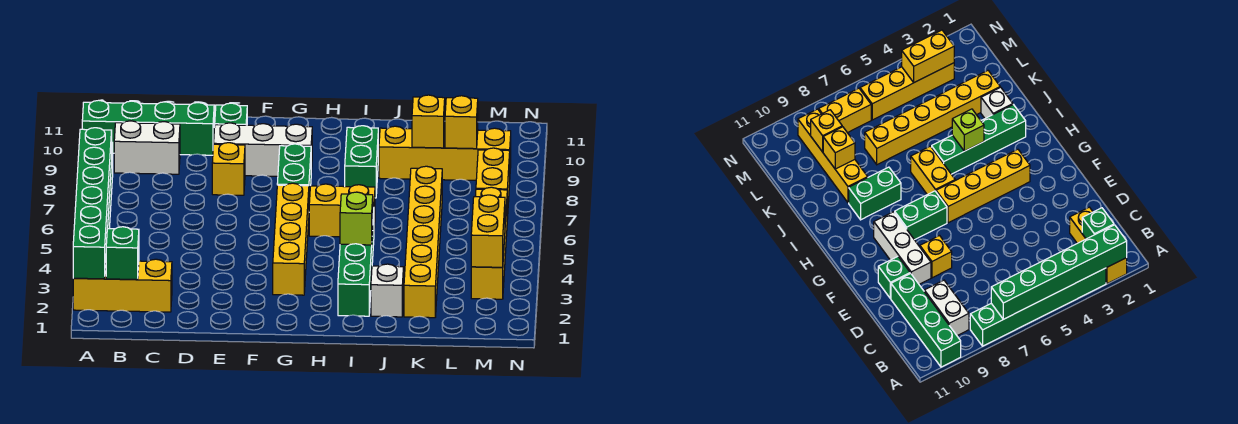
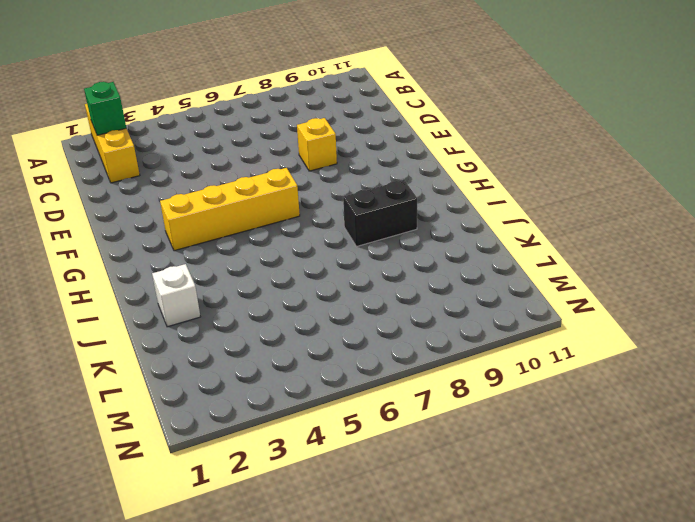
black brick I8:I9 level 1 -> green brick I8:I9 level 1
none -> green brick A3:A8 level 1
none -> green brick A10:D10 level 1
none -> white brick B9:C9 level 1

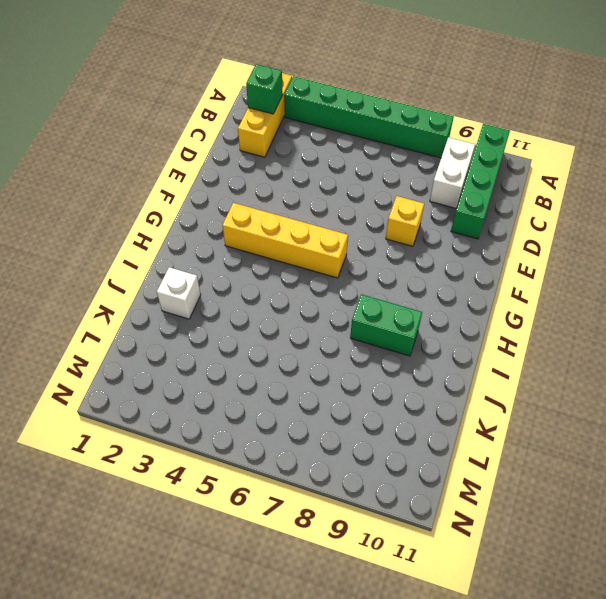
none -> white brick E9:G9 level 1
none -> green brick E10 level 1
none -> green brick G7:G8 level 1

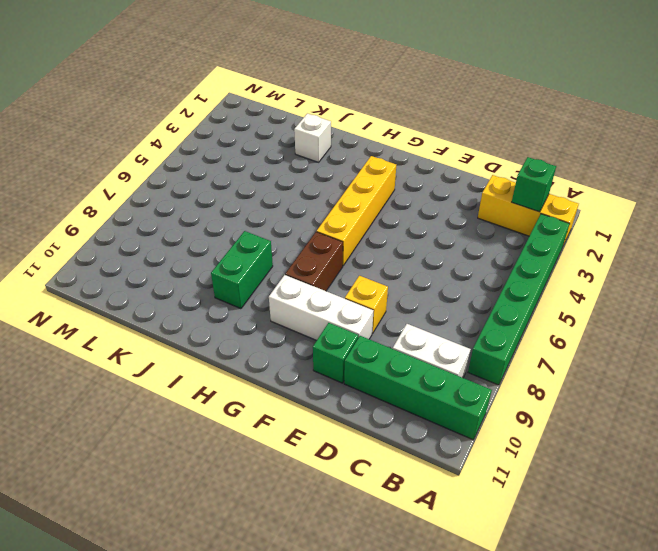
brown brick G7:G8 level 1 -> green brick G7:G8 level 1
none -> yellow brick H6:I6 level 1
none -> green brick I2:I5 level 1
none -> yellow brick J9:M9 level 1

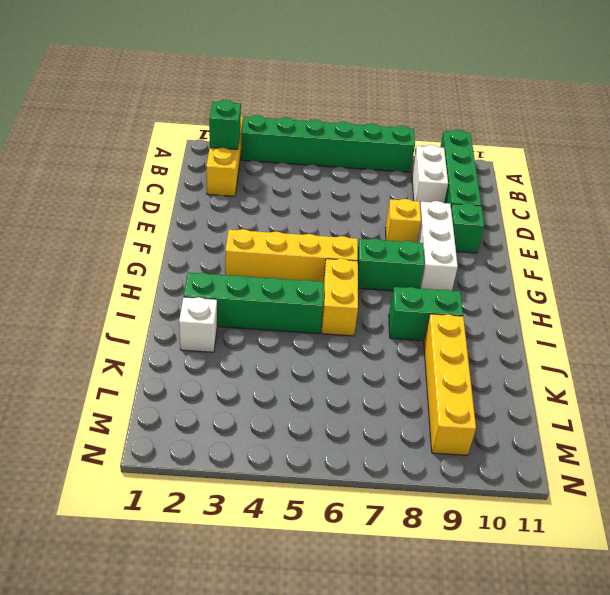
none -> yellow brick K2:K7 level 1
none -> yellow brick M3:M6 level 1
none -> yellow brick M7:M8 level 1

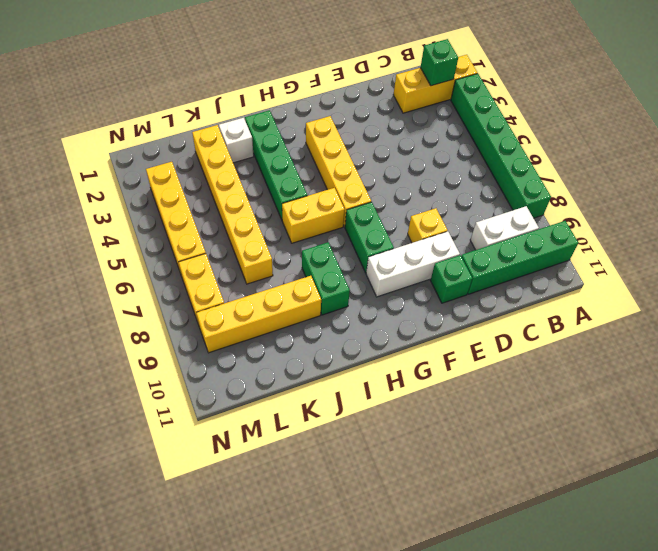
none -> green brick A2:A7 level 2
none -> lime brick I4 level 2
none -> yellow brick K9 level 2

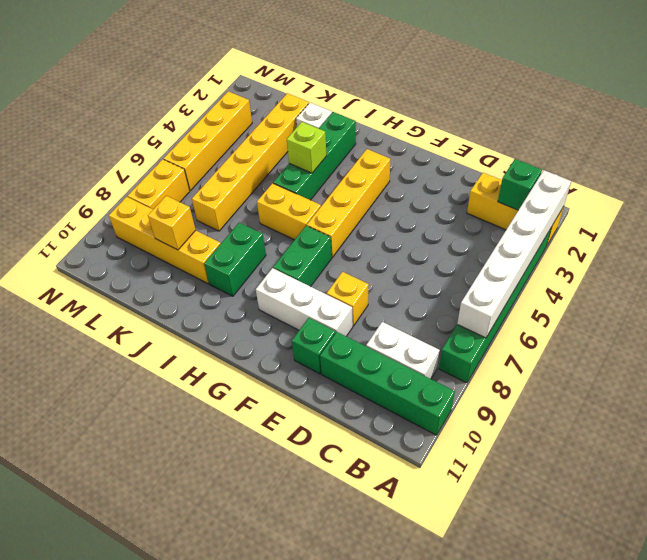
white brick A2:A7 level 2 -> green brick A2:A7 level 2
none -> yellow brick L9 level 2
none -> yellow brick M3:M4 level 2

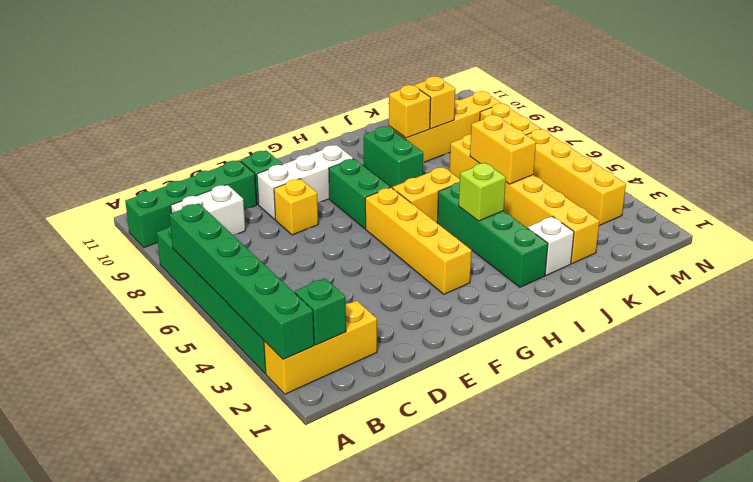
yellow brick J9 level 2 -> yellow brick L9 level 2
yellow brick K5:K6 level 2 -> yellow brick M3:M4 level 2

